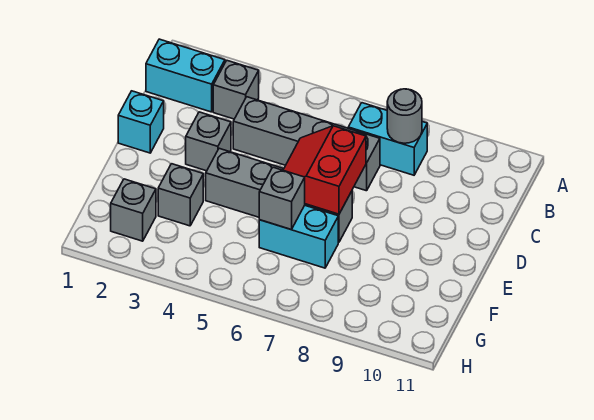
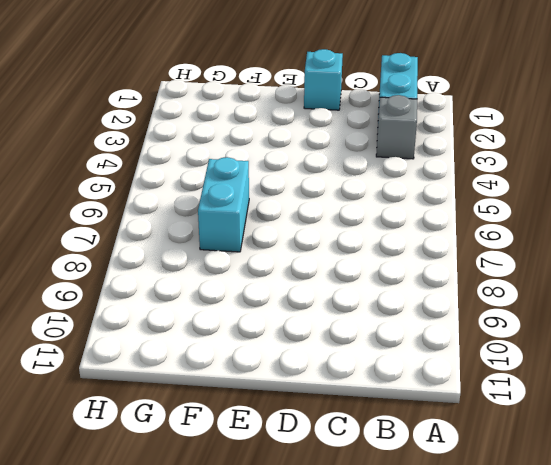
none -> cyan brick B7:B8 level 1
none -> grey brick C4:C7 level 1
none -> grey brick D3 level 1

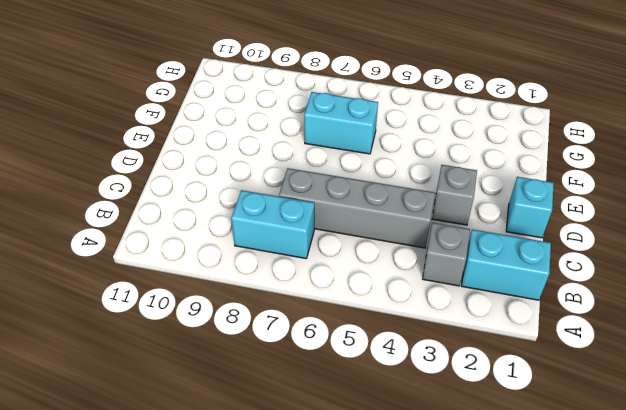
none -> grey brick E4:E7 level 1
none -> grey brick F3 level 1
none -> grey brick G2 level 1

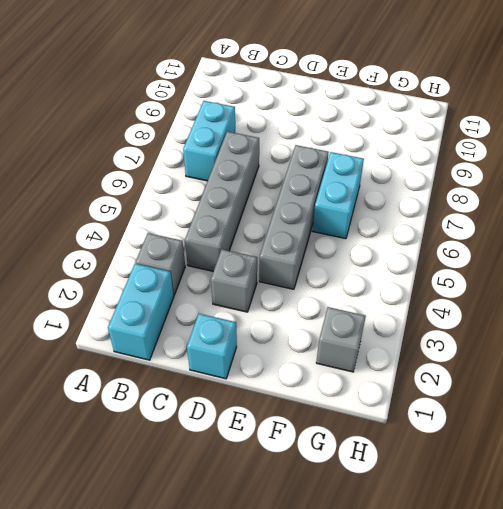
none -> grey brick F3 level 1
none -> grey round brick B8 level 2
none -> red slope D6:E7 level 2 top 7

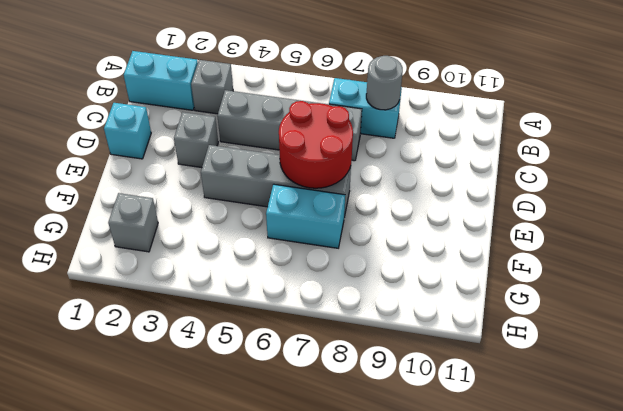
red round brick D6:E7 level 2 -> red slope D6:E7 level 2 top 7
none -> grey brick F3 level 1
none -> grey brick F6 level 2

